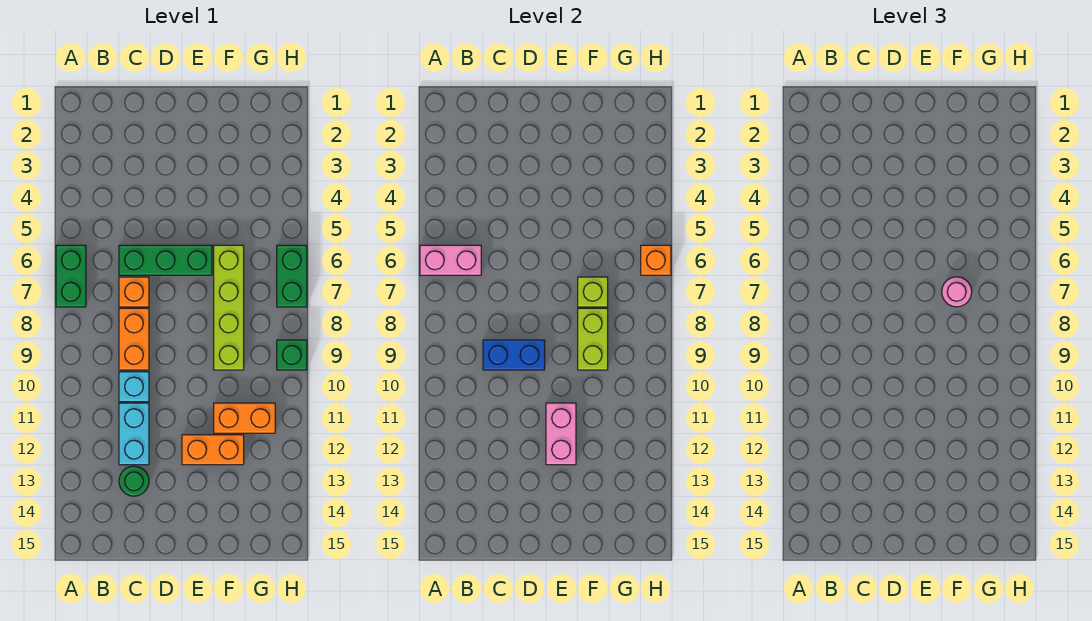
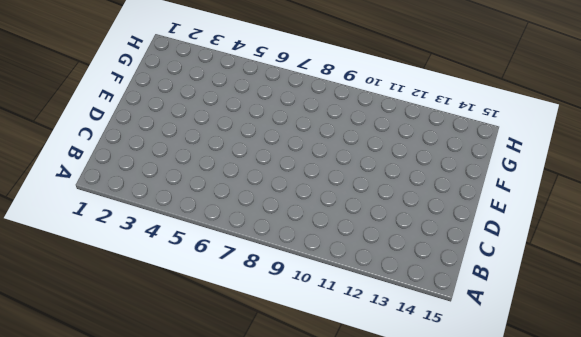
none -> green brick A6:A7 level 1
none -> green brick C6:E6 level 1
none -> orange brick C7 level 1

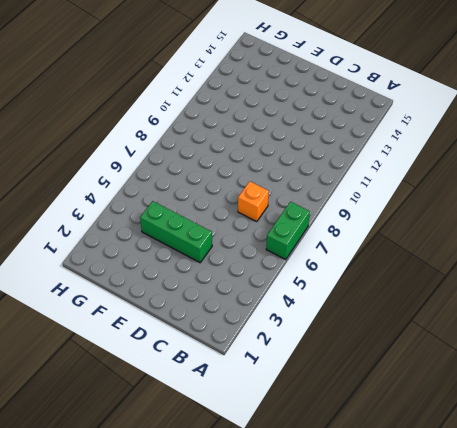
green brick D4:F4 level 1 -> green brick C6:E6 level 1
none -> orange brick C8:C9 level 1
none -> cyan brick C10 level 1
none -> cyan brick C11:C12 level 1

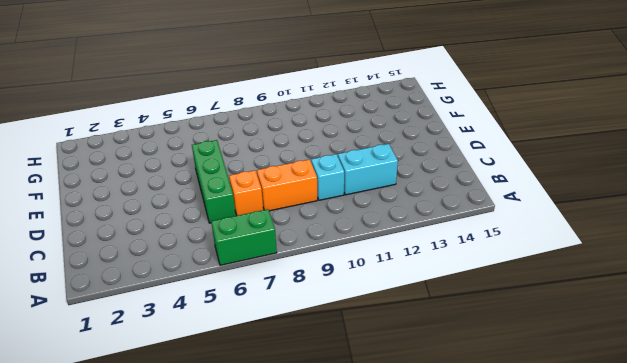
none -> green round brick C13 level 1
none -> orange brick E12:F12 level 1
none -> lime brick F6:F9 level 1

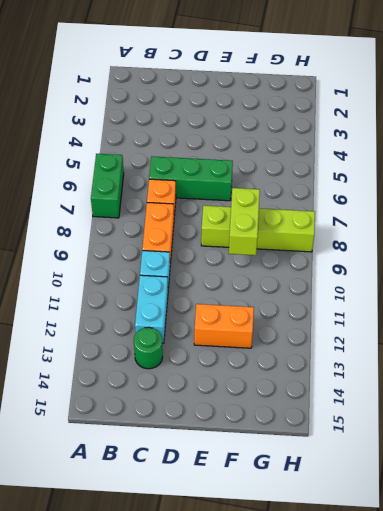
lime brick E8:H8 level 1 -> lime brick F6:F9 level 1
none -> orange brick F11:G11 level 1
none -> green brick H6:H7 level 1
none -> green brick H9 level 1

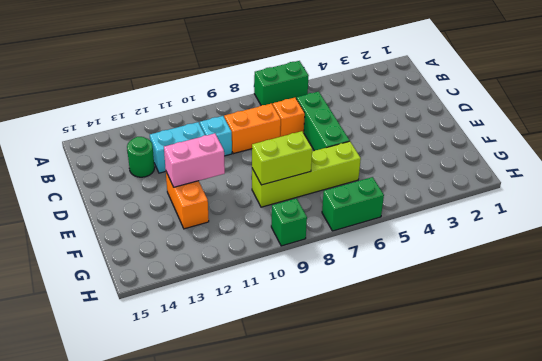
none -> orange brick F11:G11 level 1
none -> pink brick A6:B6 level 2
none -> blue brick C9:D9 level 2

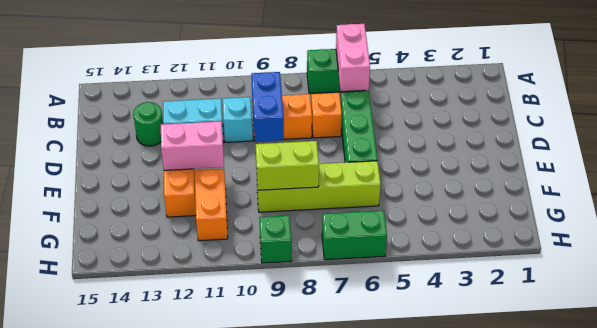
none -> lime brick F7 level 2
none -> orange brick H6 level 2
none -> pink round brick F7 level 3

